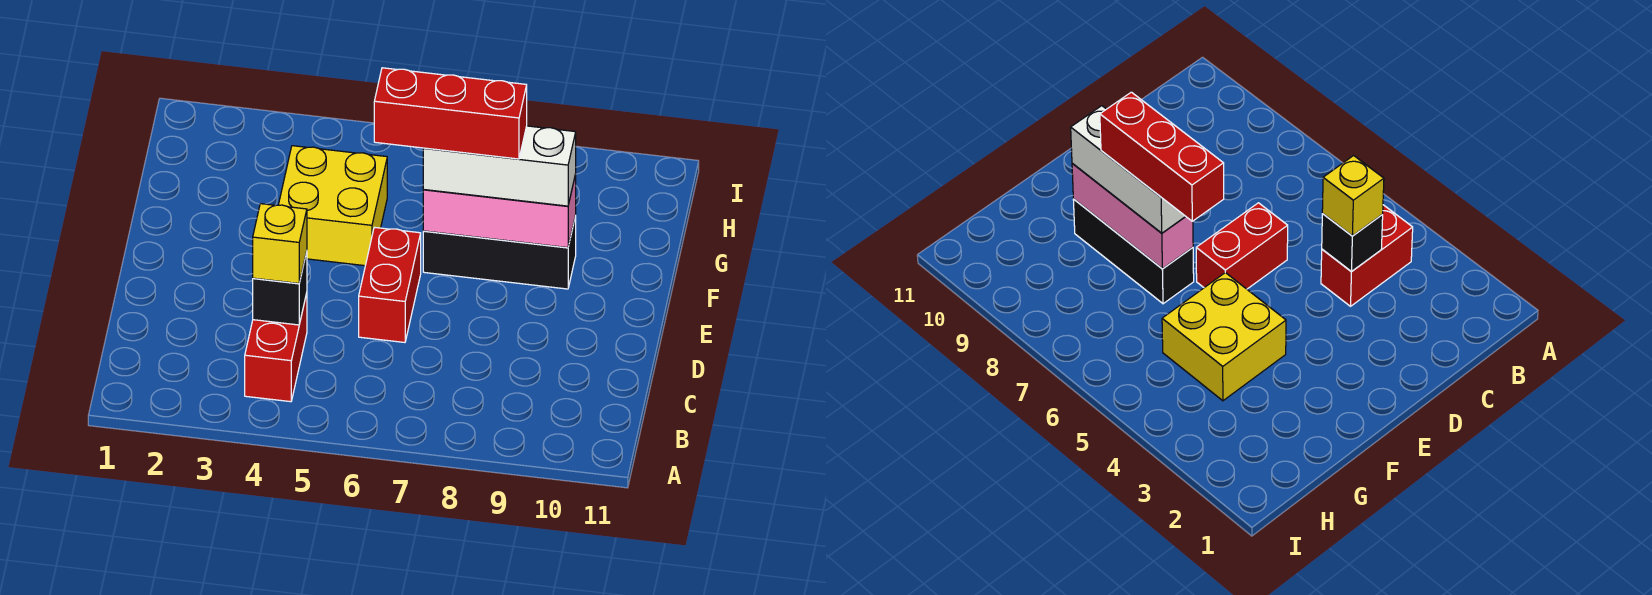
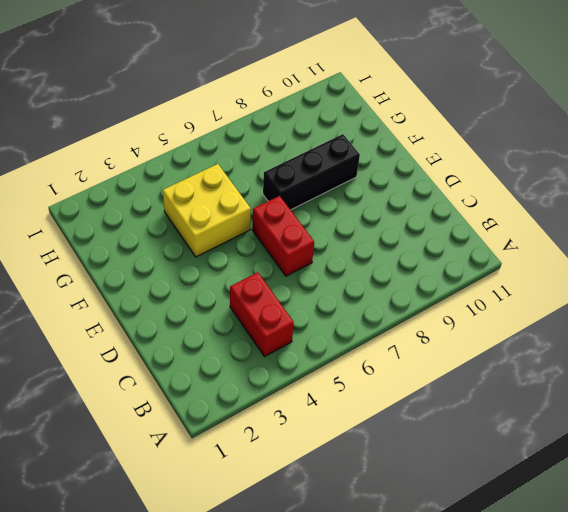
none -> black brick C4 level 2
none -> pink brick F7:F9 level 2

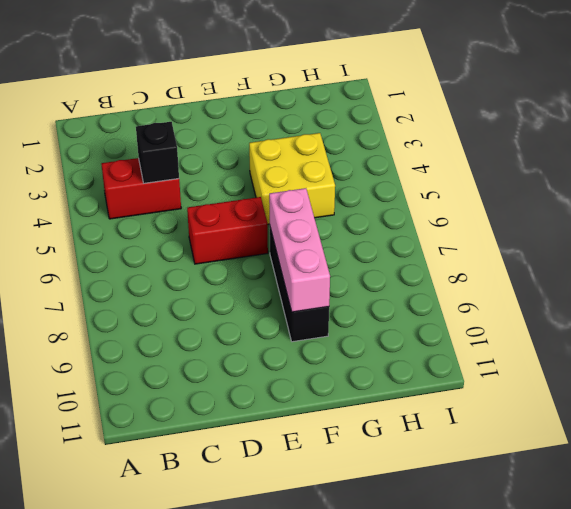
none -> yellow brick C4 level 3
none -> white brick F7:F9 level 3

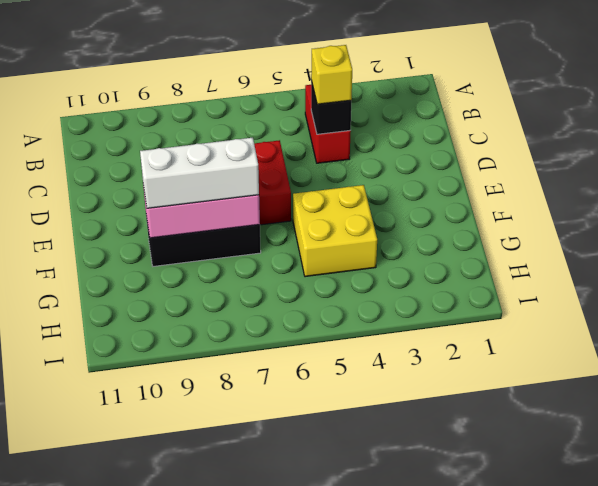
none -> red brick F6:F8 level 4

